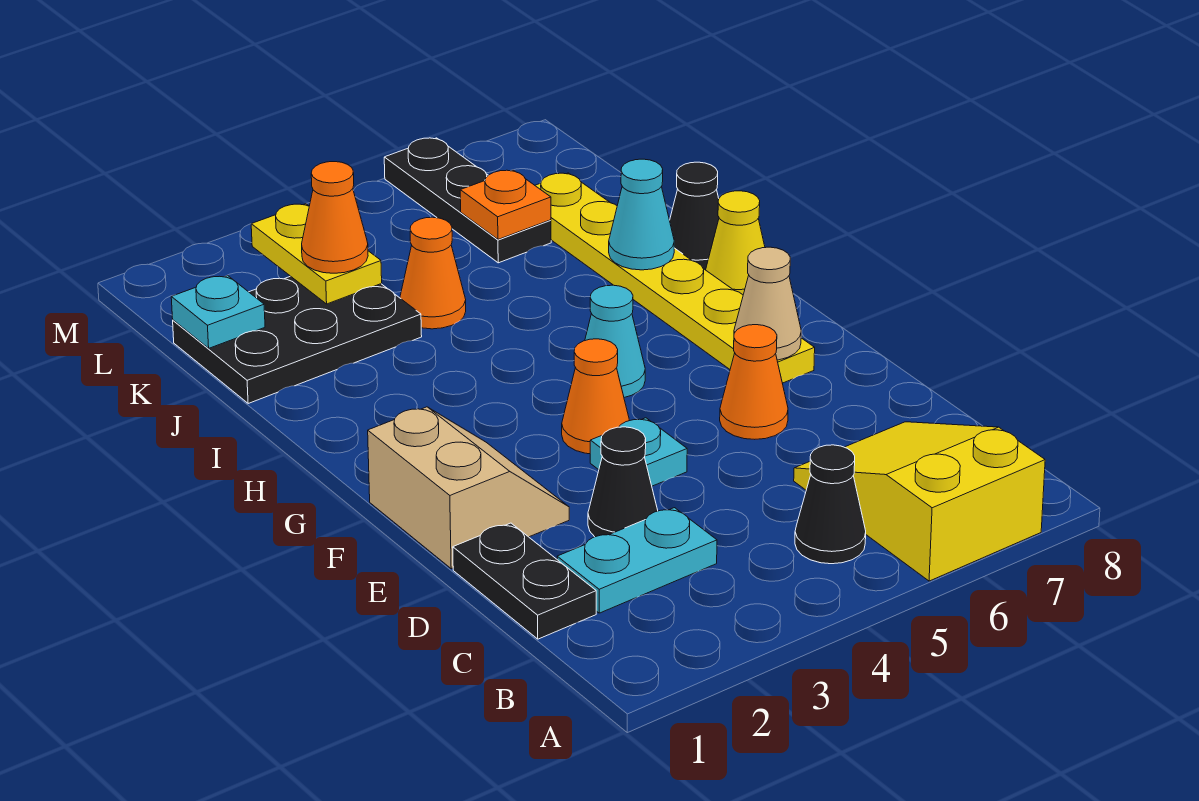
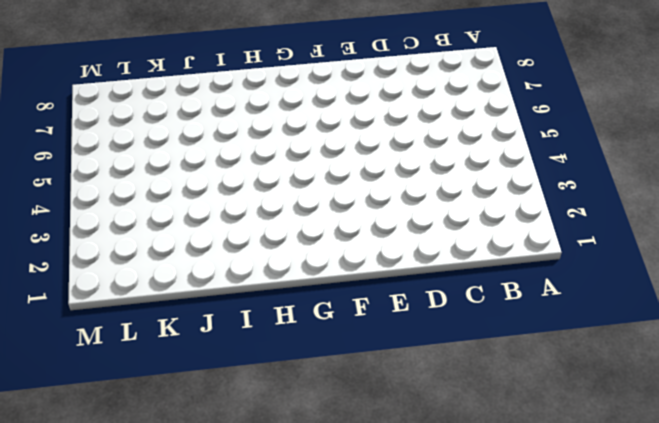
none -> yellow slope A6:C7 level 1 top A
none -> black cone B5 level 1
none -> black plate C1:D1 level 1

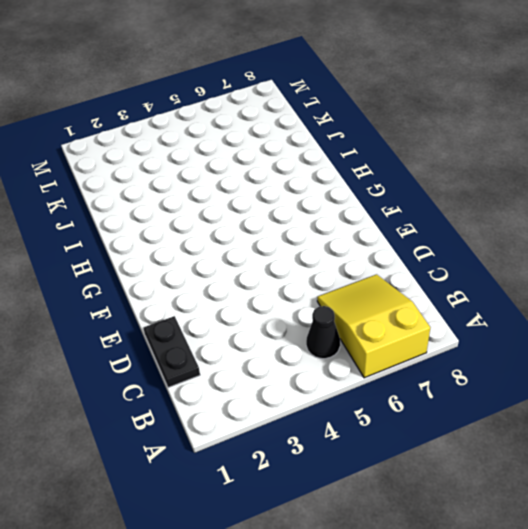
none -> cyan plate C2:C3 level 1
none -> black cone D3 level 1
none -> tan slope E1:F2 level 1 top 1

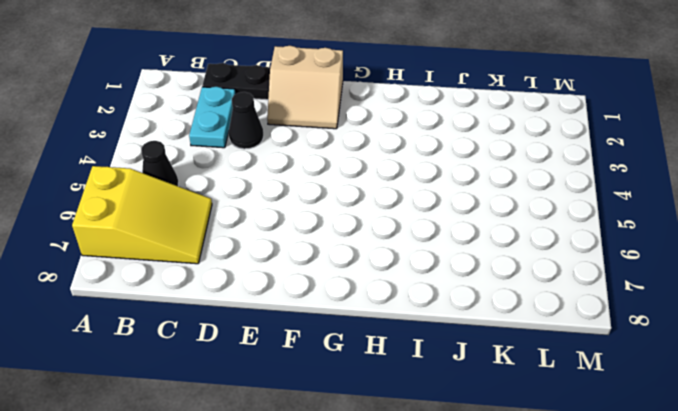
none -> cyan plate E4 level 1
none -> orange cone E6 level 1
none -> orange cone F4 level 1

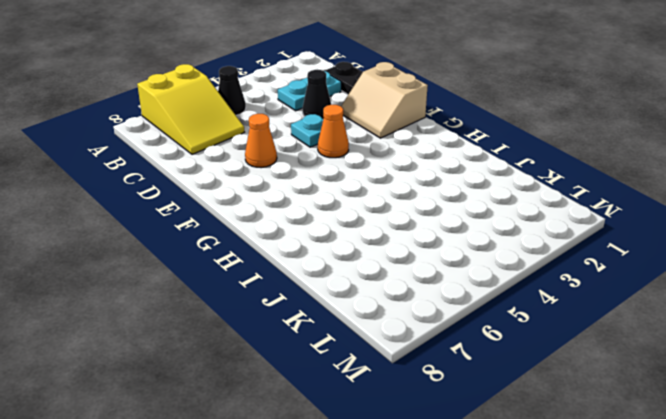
none -> yellow plate F7:K7 level 1
none -> cyan cone G5 level 1
none -> yellow cone H8 level 1

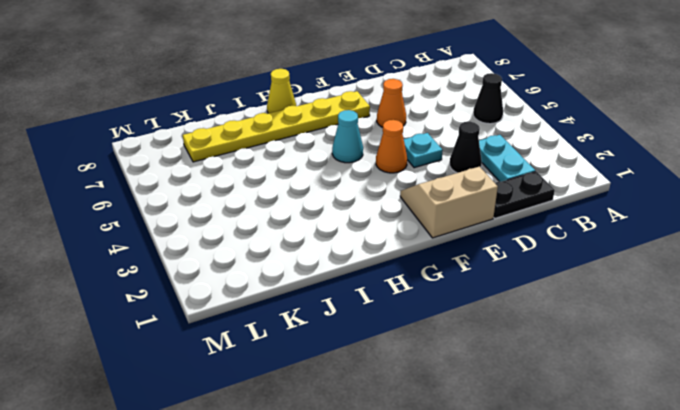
none -> yellow slope A6:C7 level 1 top A
none -> black cone I8 level 1
none -> black plate J1:K3 level 1

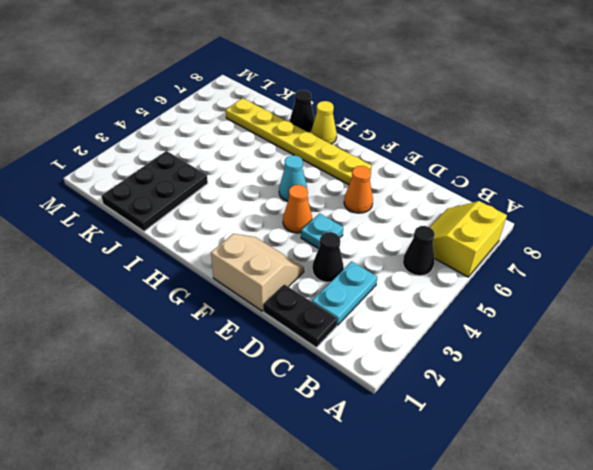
yellow slope A6:B7 level 1 top A -> yellow slope A6:C7 level 1 top A
none -> orange cone J4 level 1
none -> black plate K6:M6 level 1
none -> tan cone F7 level 2

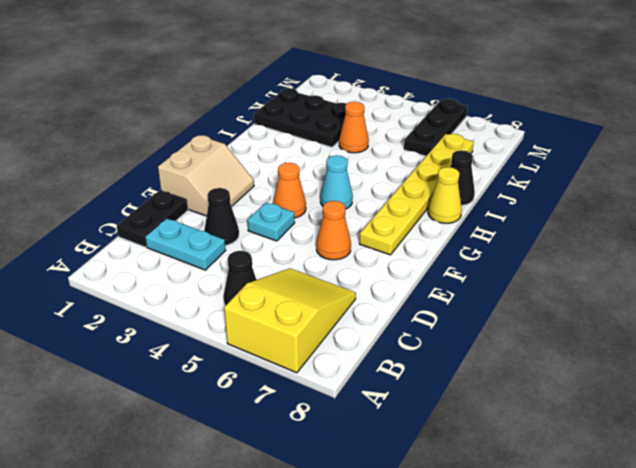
none -> tan cone F7 level 2
none -> cyan cone I7 level 2
none -> cyan plate K1 level 2

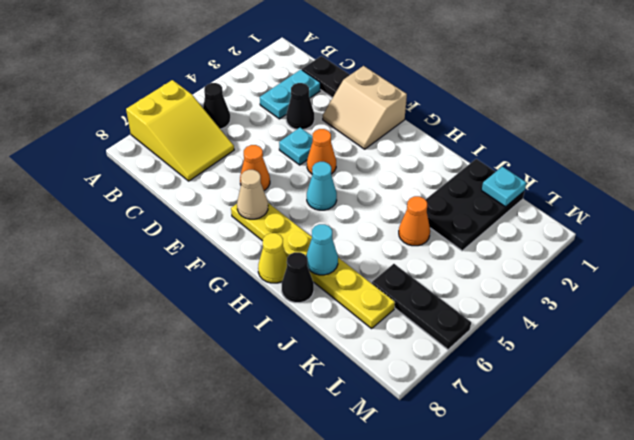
none -> yellow plate K3:L3 level 2
none -> orange plate K6 level 2
none -> orange cone K3 level 3

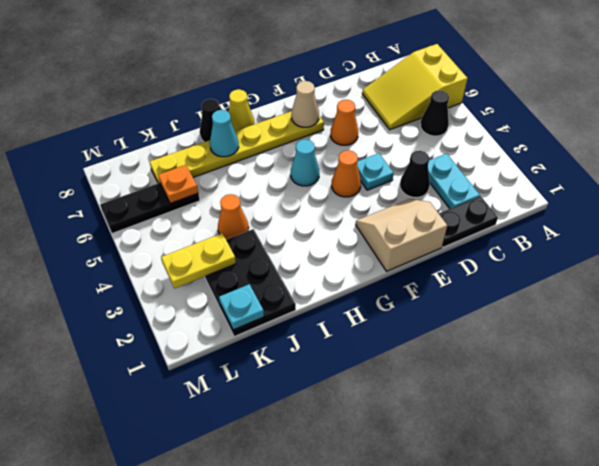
none -> orange cone K3 level 3

